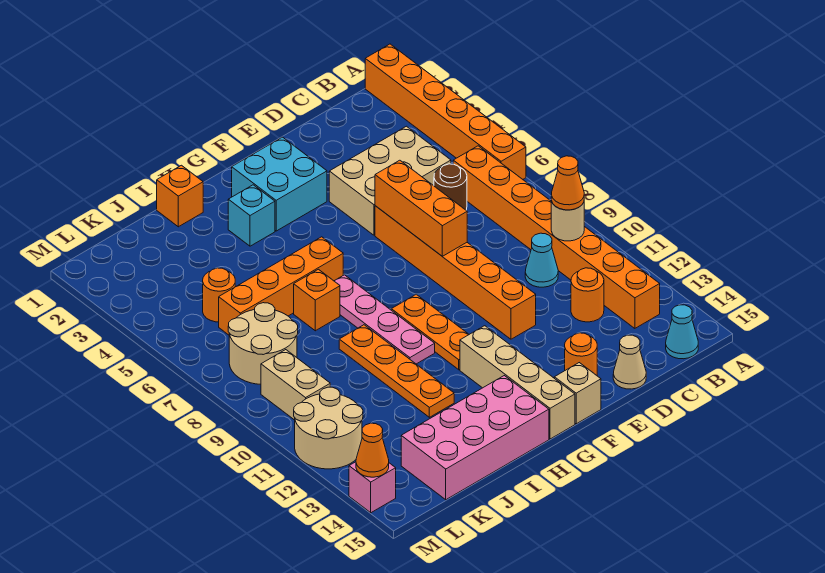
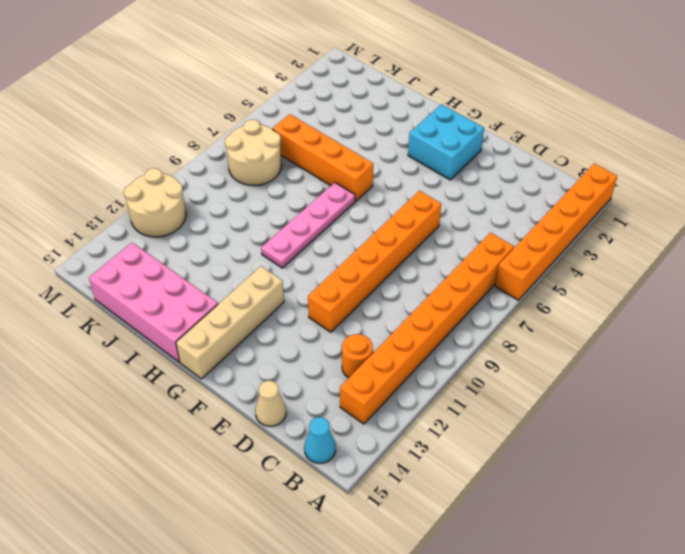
none -> tan brick C4:E5 level 1
none -> brown round brick C6 level 1
none -> cyan cone C10 level 1
none -> orange round brick E14 level 1

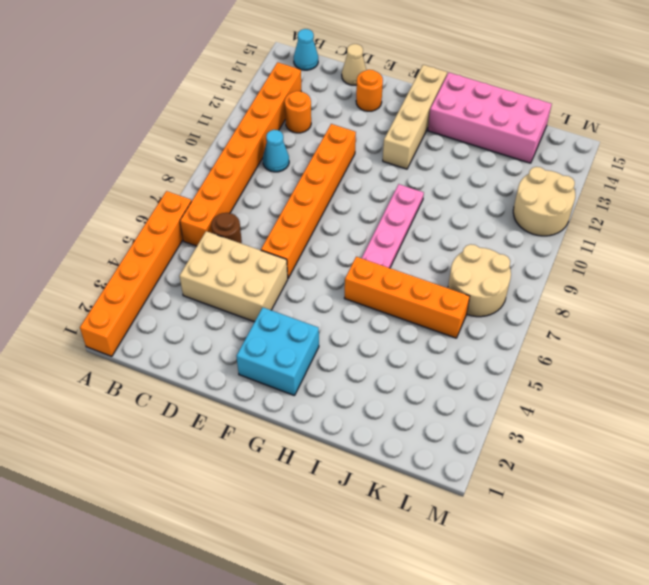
none -> tan brick F15 level 1
none -> orange plate G9:G11 level 1
none -> cyan brick H3 level 1
none -> orange brick I1 level 1

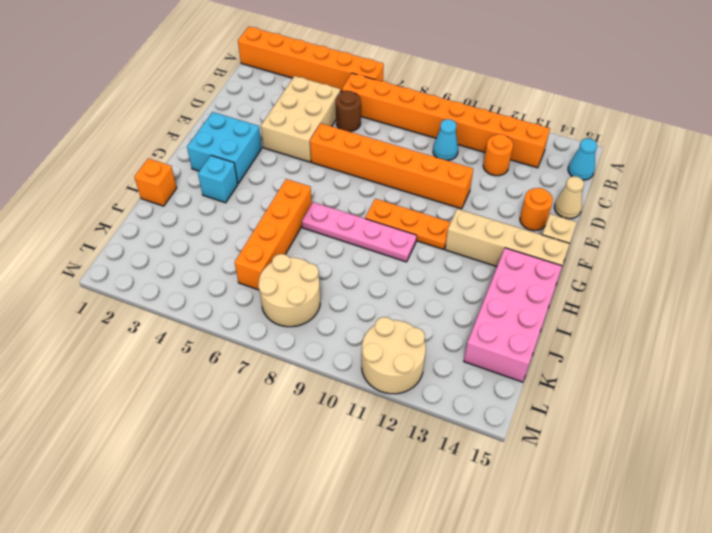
none -> orange brick I7 level 1
none -> orange plate I9:I12 level 1
none -> orange round brick K5 level 1
none -> tan brick L9:L10 level 1

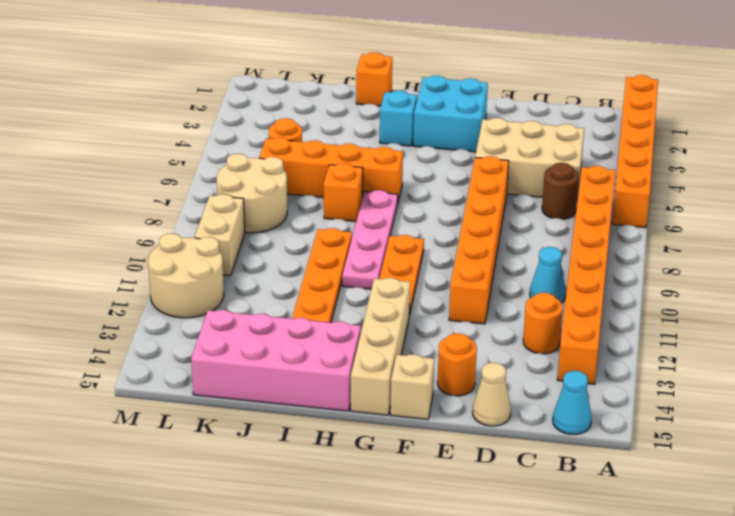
none -> pink brick M14 level 1
none -> tan round brick B10 level 2
none -> orange brick E6:E8 level 2
none -> orange cone M14 level 2

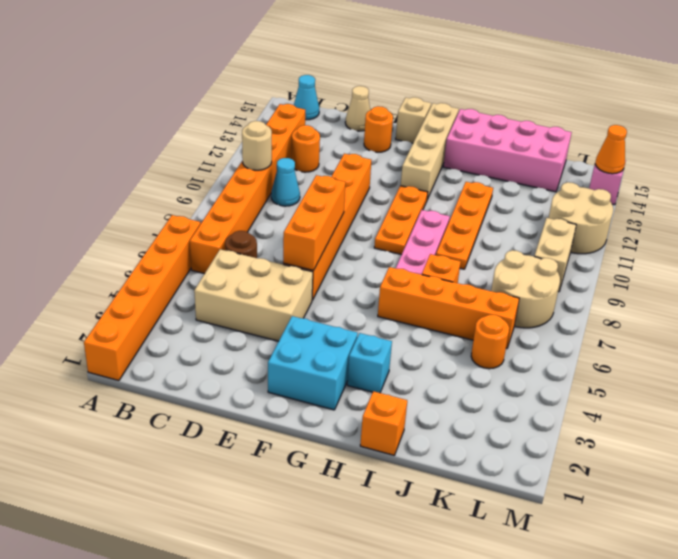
none -> orange cone B10 level 3

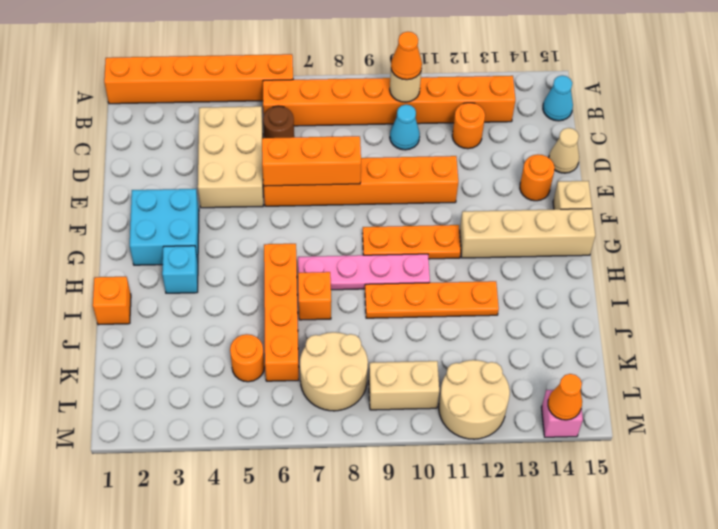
none -> pink brick H14:K15 level 1

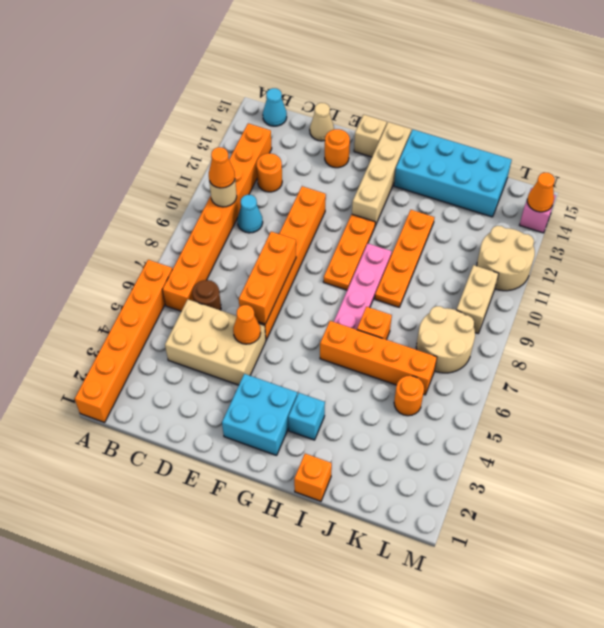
orange cone E5 level 2 -> none
cyan brick H14:K15 level 1 -> pink brick H14:K15 level 1

